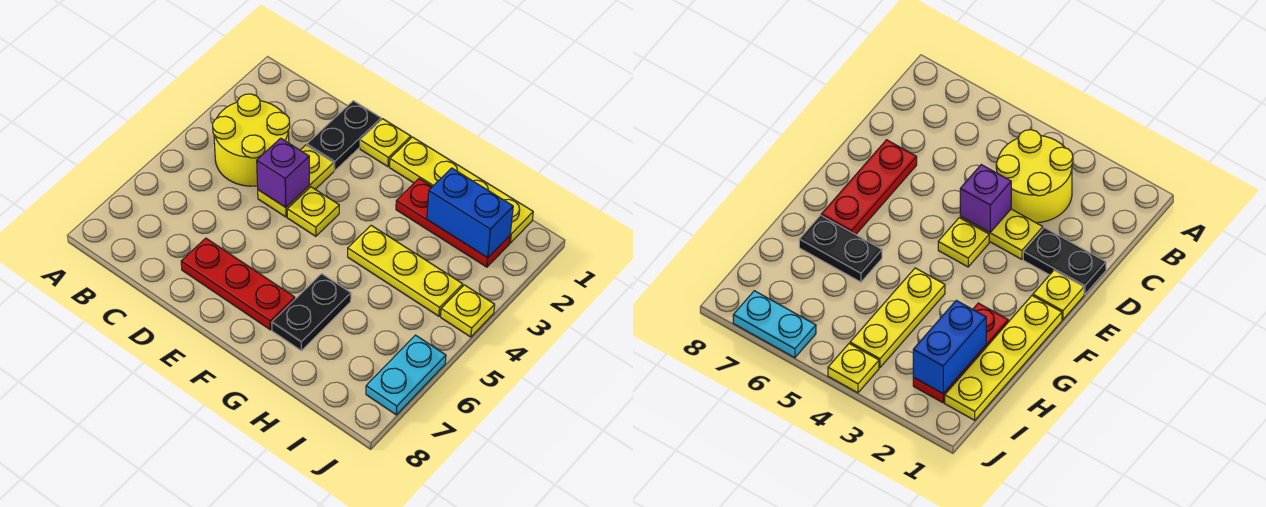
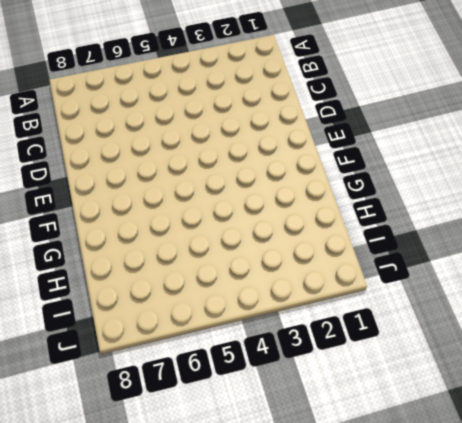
none -> yellow round brick B3:C4 level 1
none -> black plate D1:D2 level 1
none -> yellow plate D3:D4 level 1

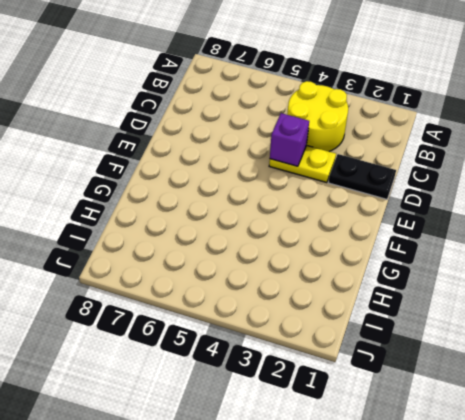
none -> red plate D7:F7 level 1
none -> yellow plate E1 level 1
none -> yellow plate E4 level 1

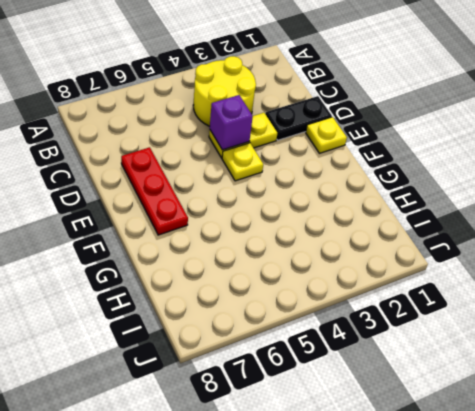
none -> yellow plate F1:I1 level 1
none -> red plate G2:I2 level 1
none -> yellow plate G4:I4 level 1

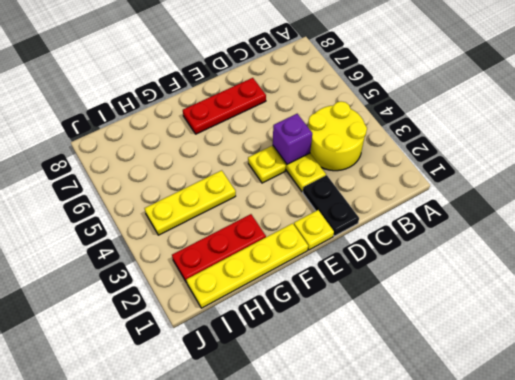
none -> black plate G6:G7 level 1
none -> yellow plate J4 level 1
none -> cyan plate J6:J7 level 1

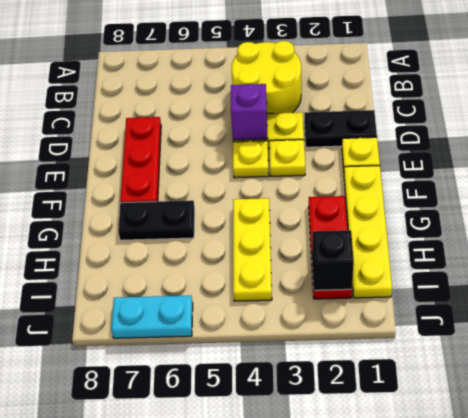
yellow plate E3 level 1 -> yellow plate J4 level 1
black brick I2 level 2 -> blue brick H2:I2 level 2

